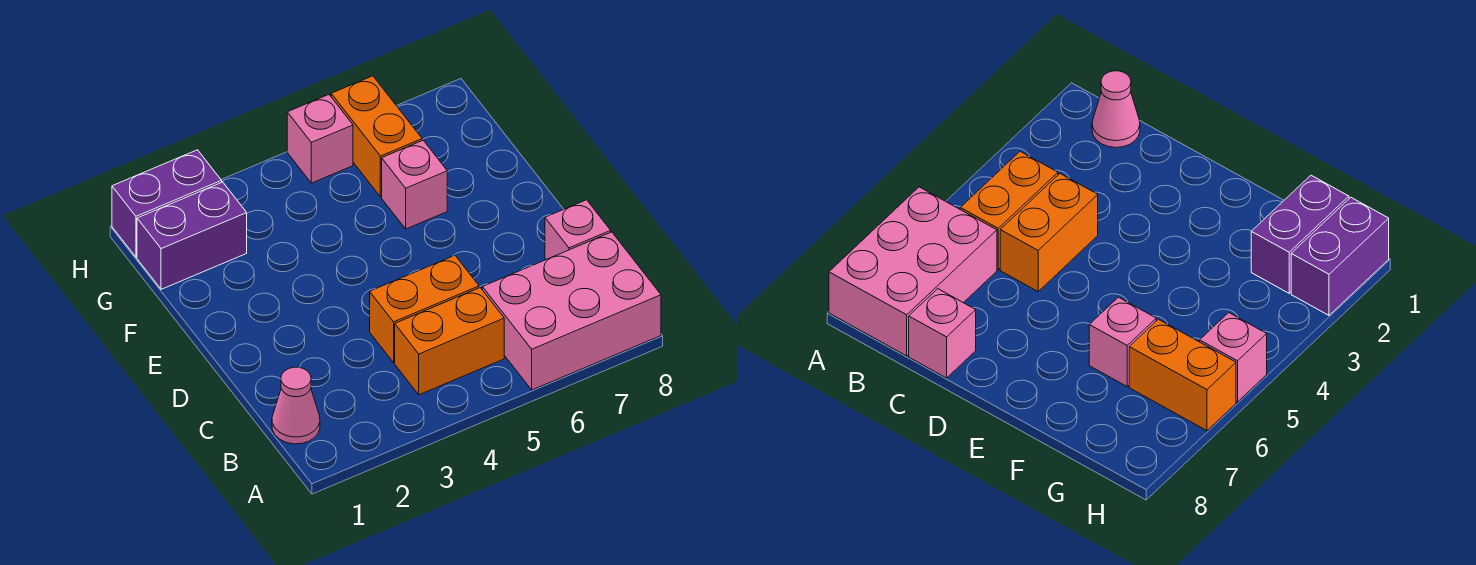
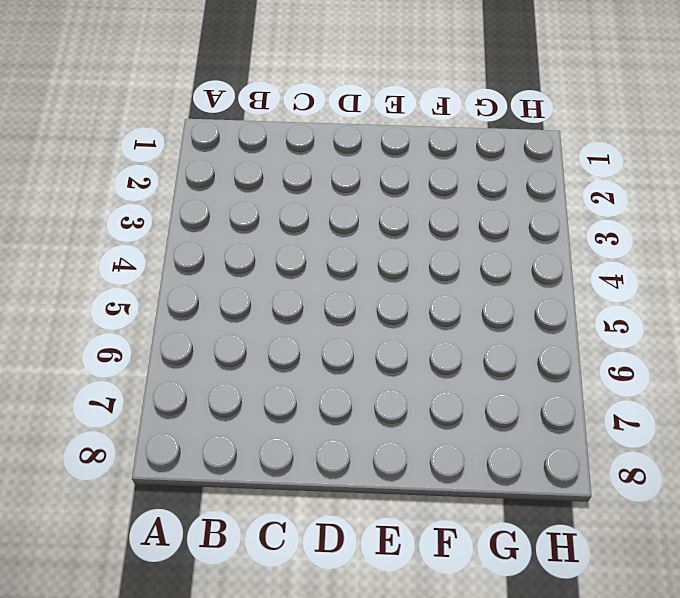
none -> pink brick A6:B8 level 1
none -> pink cone B1 level 1

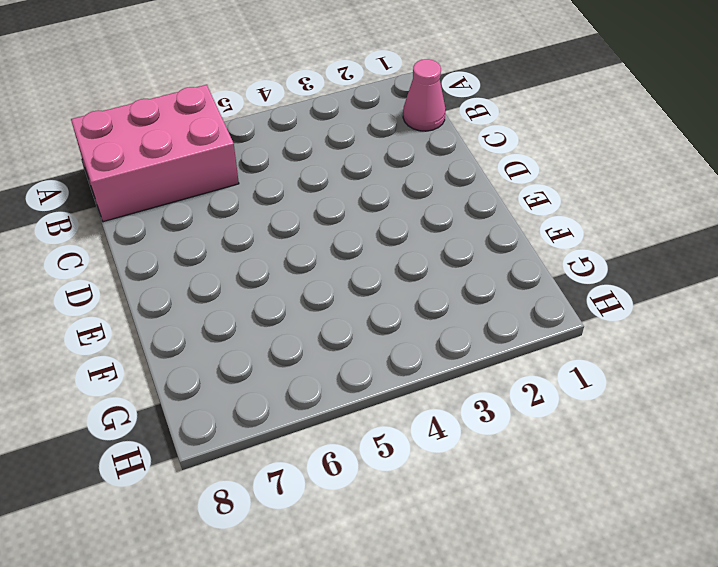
none -> orange brick B4:B5 level 1
none -> orange brick C4:C5 level 1

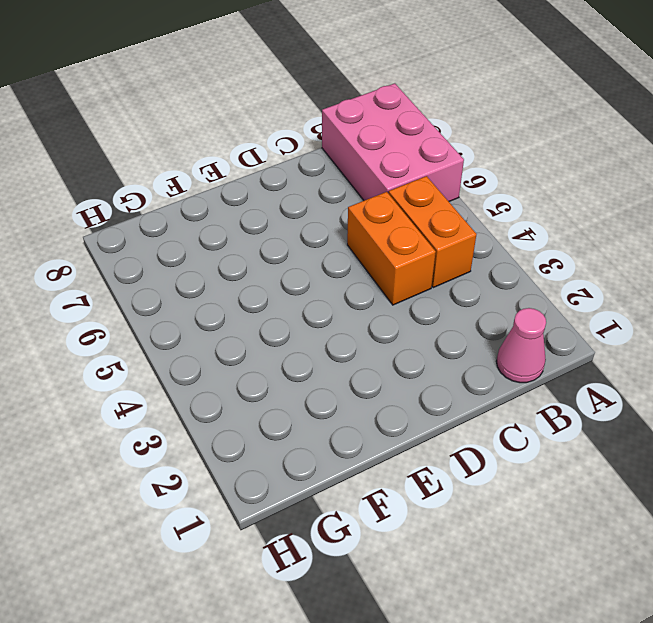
none -> pink brick C8 level 1
none -> pink brick F6 level 1

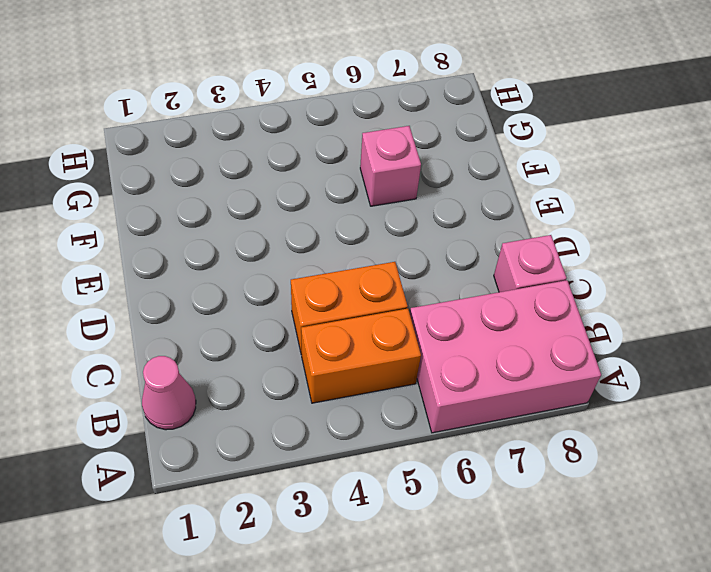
none -> purple brick G1:G2 level 1
none -> orange brick G6:H6 level 1

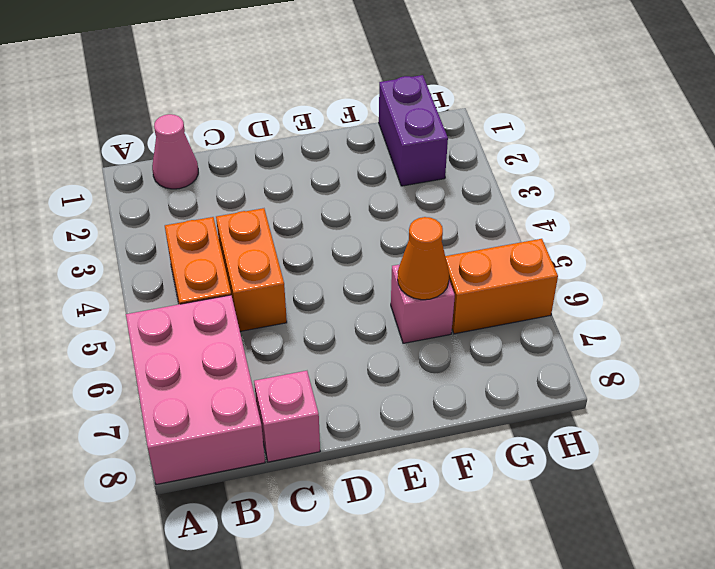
orange cone F6 level 2 -> none
none -> purple brick H1:H2 level 1
none -> pink brick H5 level 1

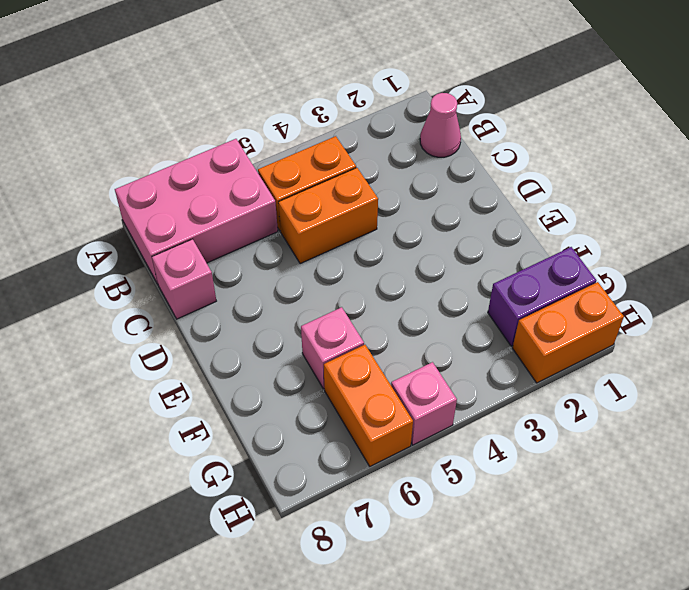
orange brick H1:H2 level 1 -> purple brick H1:H2 level 1

